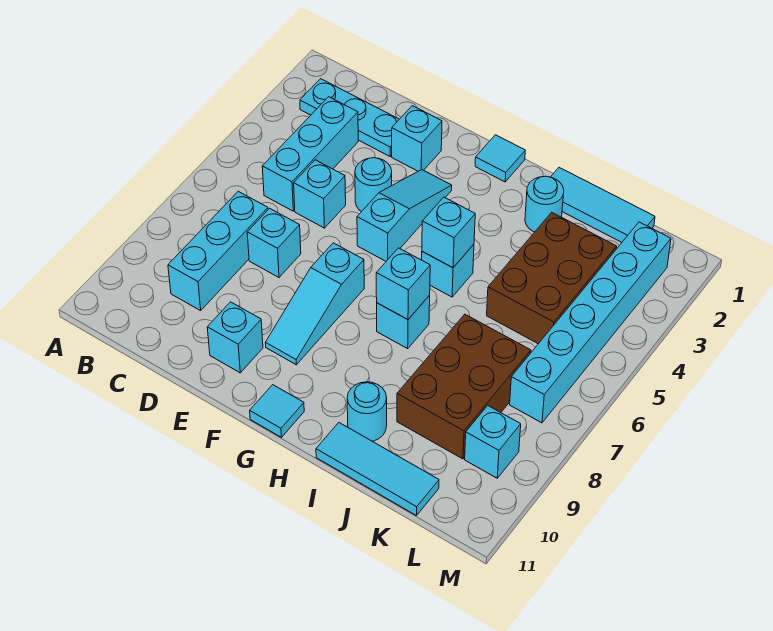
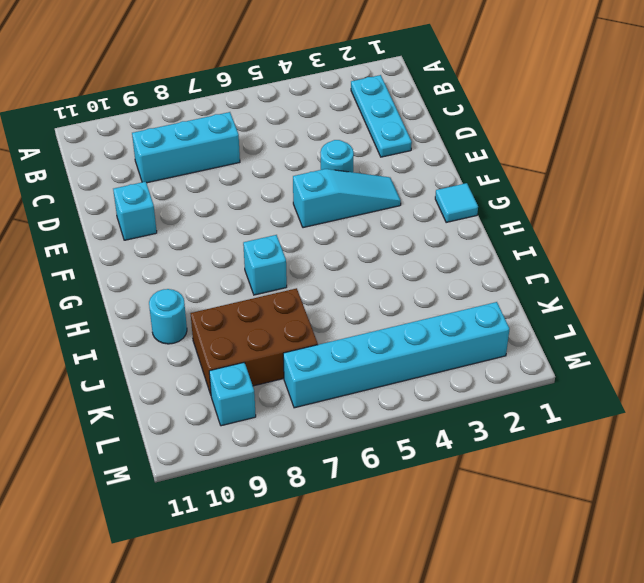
none -> cyan brick C3:C5 level 1
none -> cyan brick D5 level 1
none -> cyan brick D7 level 1

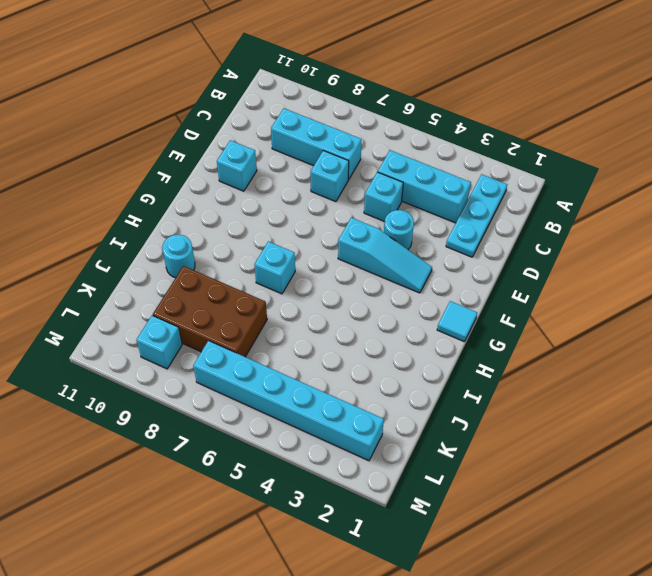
none -> cyan brick E2 level 1
none -> cyan slope F7:F9 level 1 top 7
none -> cyan tile G11 level 1

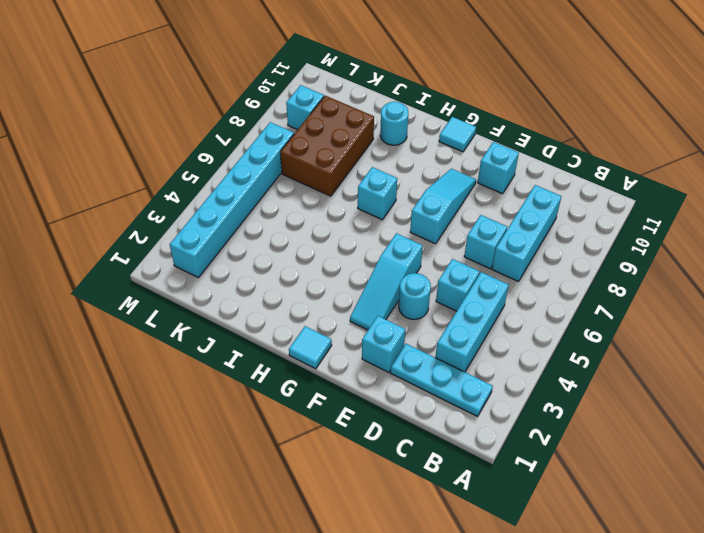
none -> cyan brick H5 level 1
none -> cyan tile I1:K1 level 1
none -> cyan round brick I2 level 1

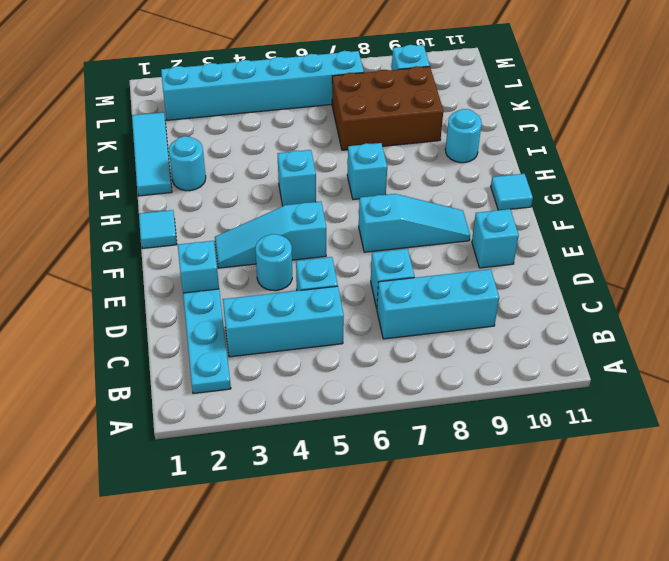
none -> cyan tile I11:K11 level 1
none -> brown brick J3:K5 level 1
none -> cyan brick H5 level 2

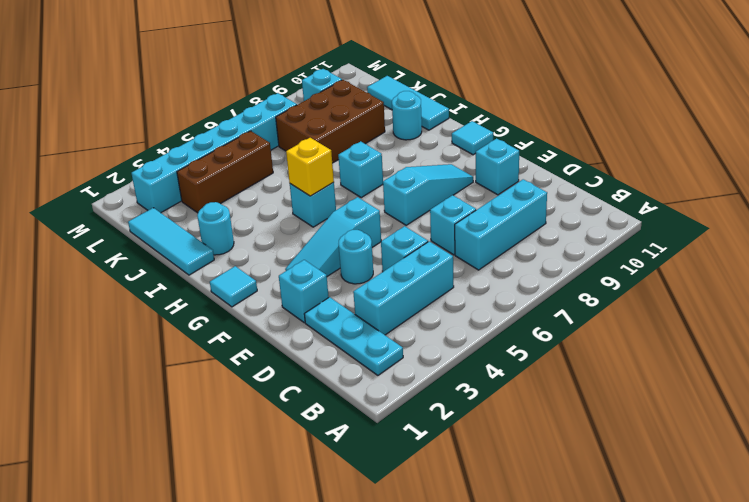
yellow brick H5 level 2 -> cyan brick H5 level 2
brown brick K3:K5 level 1 -> brown brick J3:K5 level 1
none -> cyan brick H7 level 2

